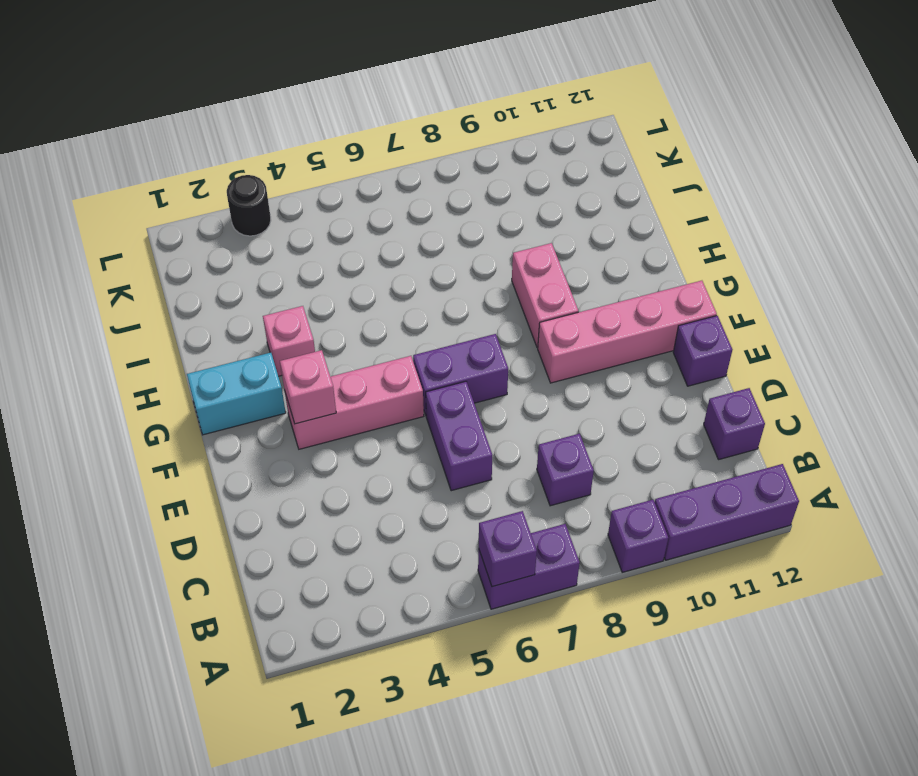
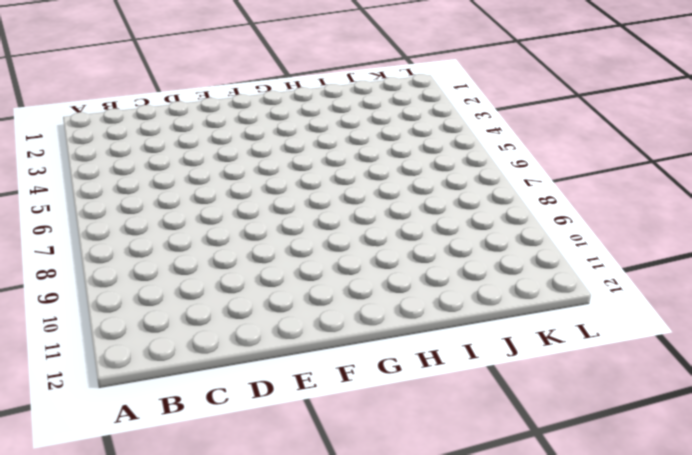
none -> purple brick A6:A7 level 1
none -> purple brick A9 level 1
none -> purple brick A10:A12 level 1

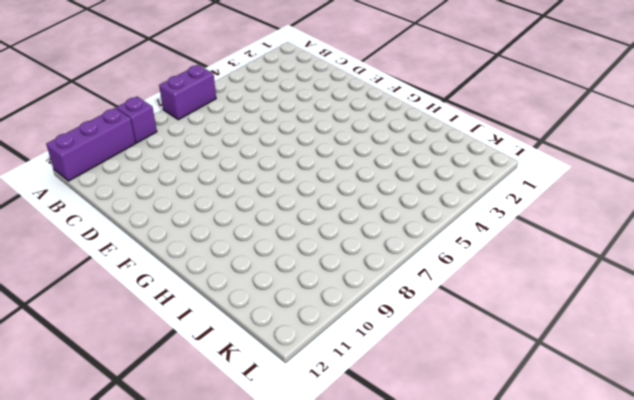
none -> purple brick C8 level 1
none -> purple brick C12 level 1
none -> purple brick D6:E6 level 1

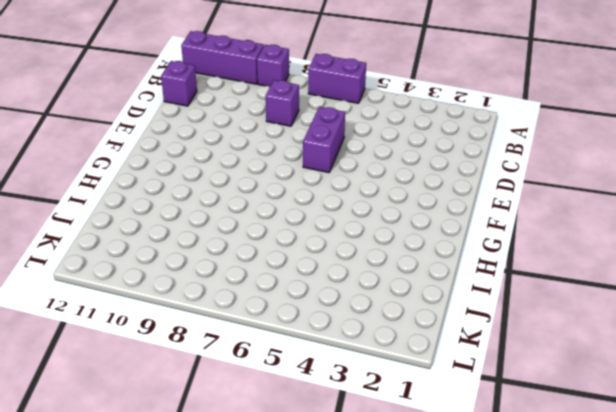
none -> purple brick E12 level 1
none -> pink brick F3:F5 level 1
none -> purple brick F6:F7 level 1

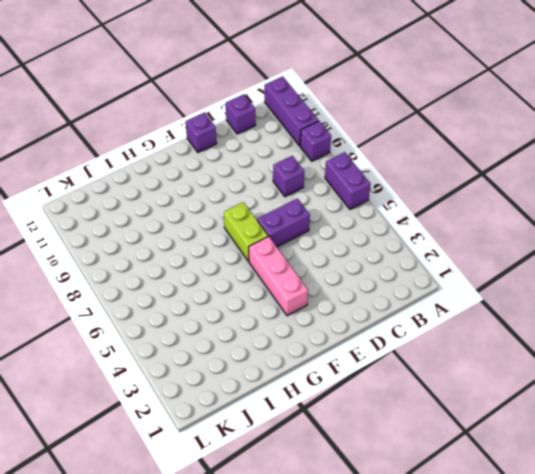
lime brick F6:F7 level 1 -> purple brick F6:F7 level 1
none -> pink brick F9:F12 level 1
none -> cyan brick G1:G2 level 1
none -> pink brick G9:H9 level 1

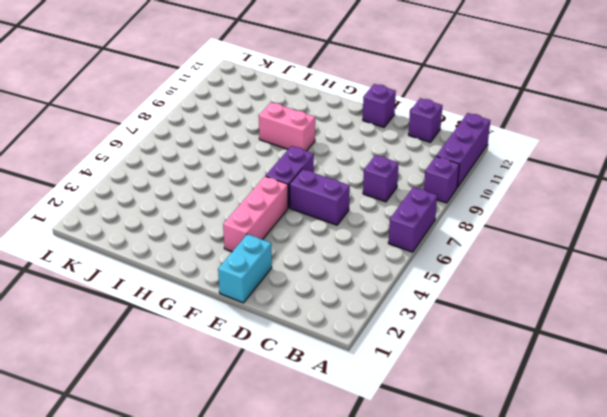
cyan brick E1:E2 level 1 -> cyan brick G1:G2 level 1
none -> pink brick F9:F12 level 1
none -> pink brick H3 level 1
none -> black round brick L3 level 1

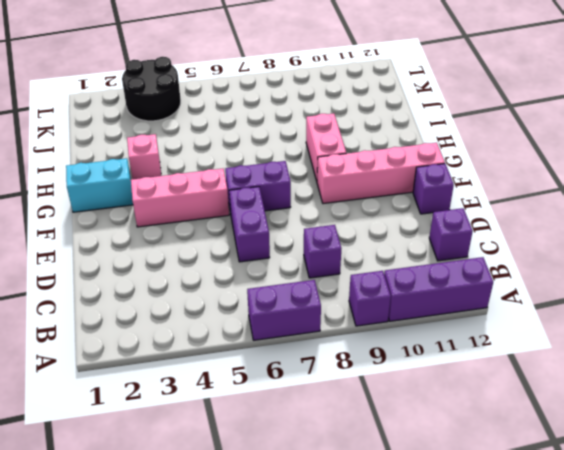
black round brick K3:L4 level 1 -> black round brick L3 level 1
none -> purple brick A6 level 2
none -> pink brick F3 level 2

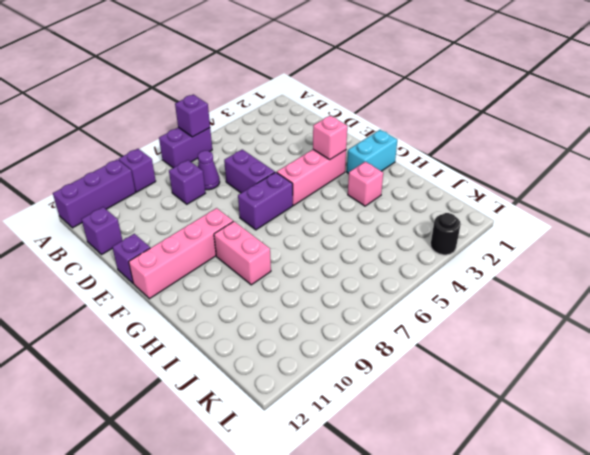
purple cone C7 level 1 -> none

